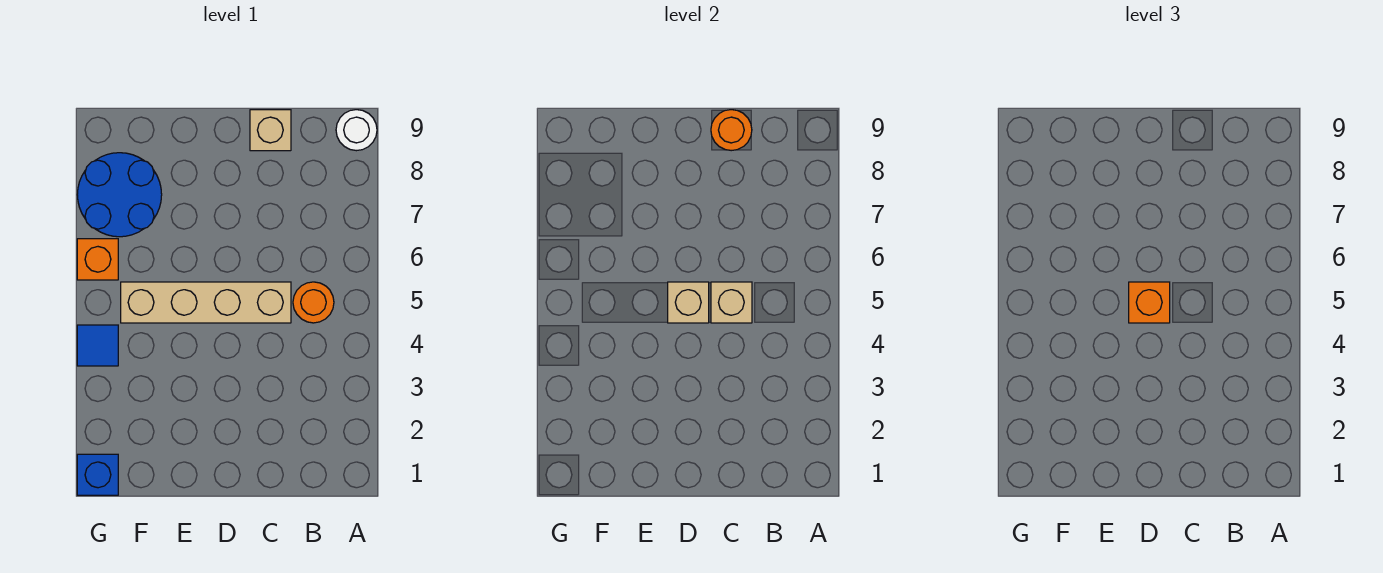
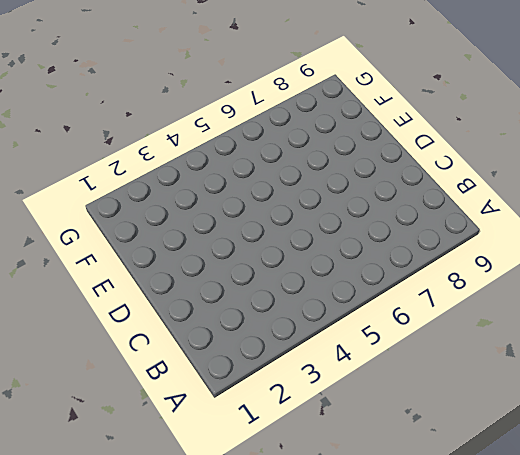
none -> white round brick A9 level 1
none -> orange round brick B5 level 1
none -> tan brick C5:F5 level 1

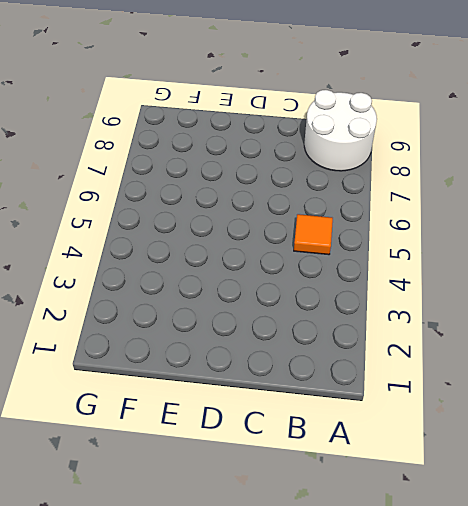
white round brick A8:B9 level 1 -> white round brick A9 level 1
orange tile B5 level 1 -> orange round brick B5 level 1
none -> tan brick C5:F5 level 1
none -> tan brick C9 level 1
none -> blue round brick F7:G8 level 1

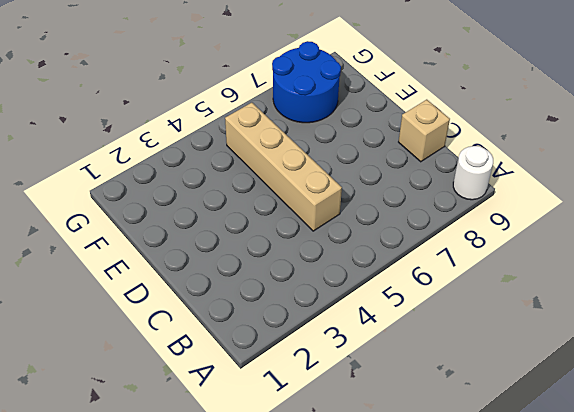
none -> orange round brick B5 level 1
none -> blue brick G1 level 1
none -> blue tile G4 level 1

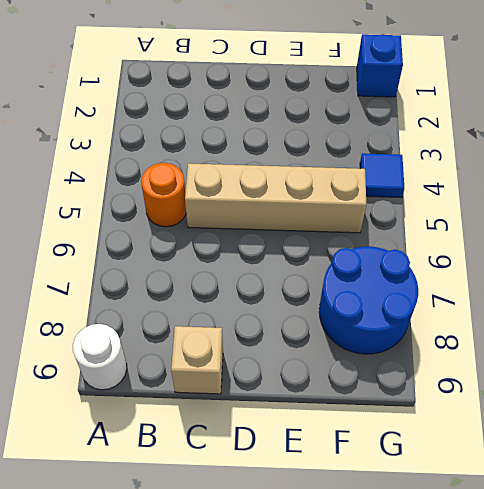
none -> orange brick G6 level 1
none -> tan brick C5 level 2
none -> orange round brick C9 level 2

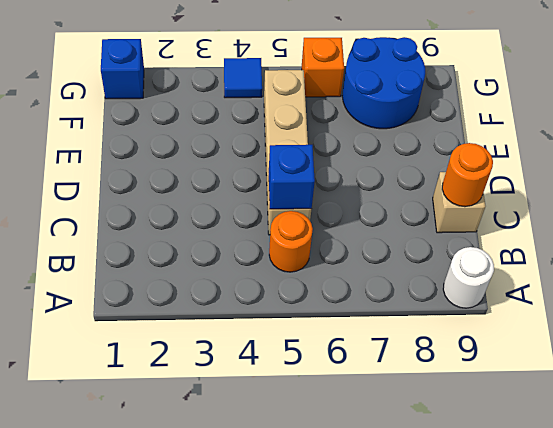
blue brick C5 level 2 -> tan brick C5 level 2
none -> tan brick D5 level 2
none -> orange brick D5 level 3

